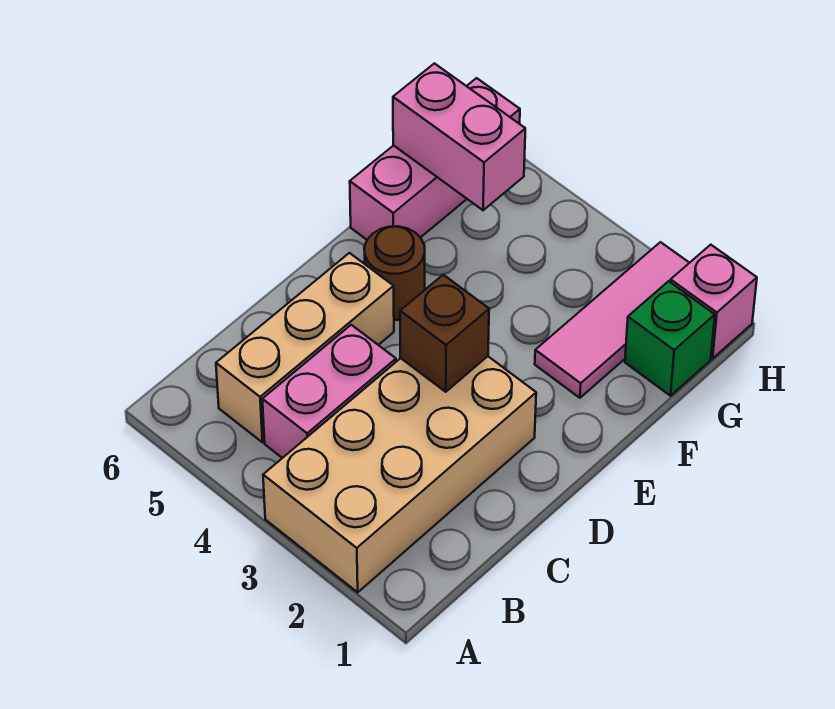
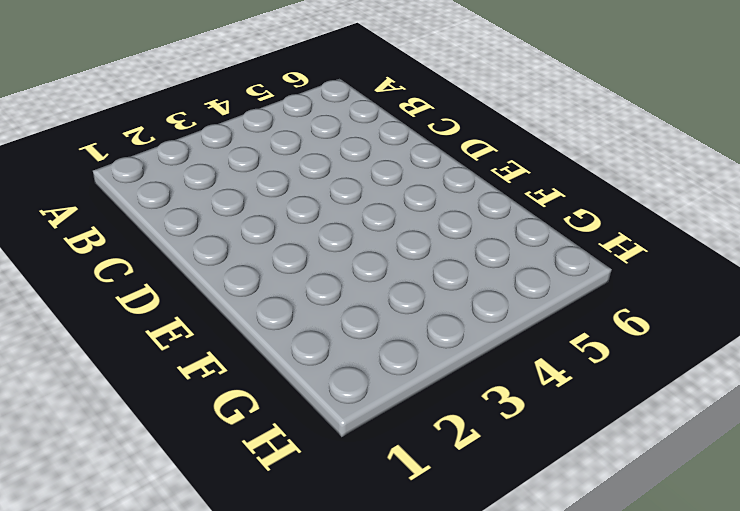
none -> tan brick A2:D3 level 1
none -> pink brick B4:C4 level 1

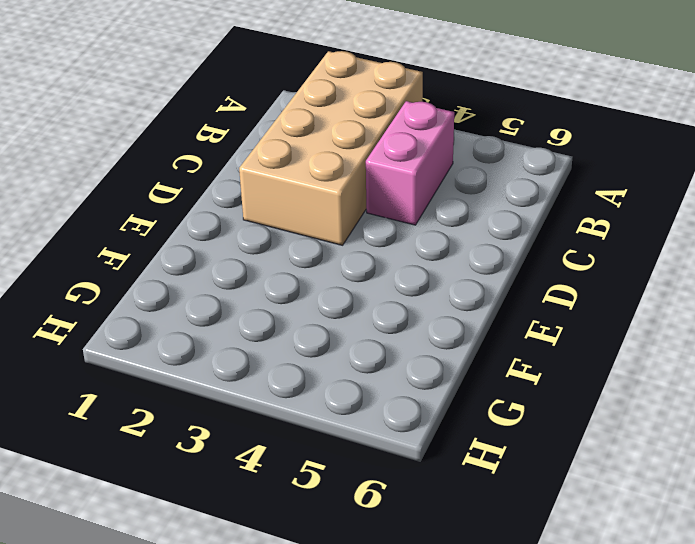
none -> tan brick B5:D5 level 1
none -> brown round brick E5 level 1

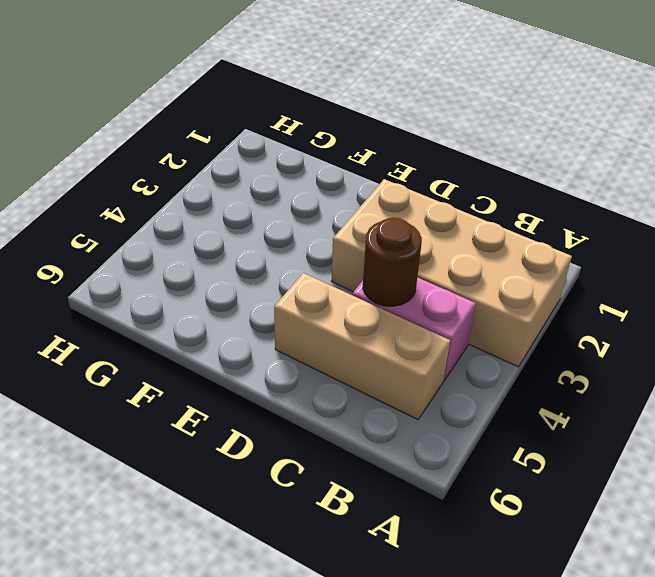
brown round brick C4 level 2 -> brown round brick E5 level 1
none -> pink tile F2:H2 level 1
none -> pink brick F6:H6 level 1

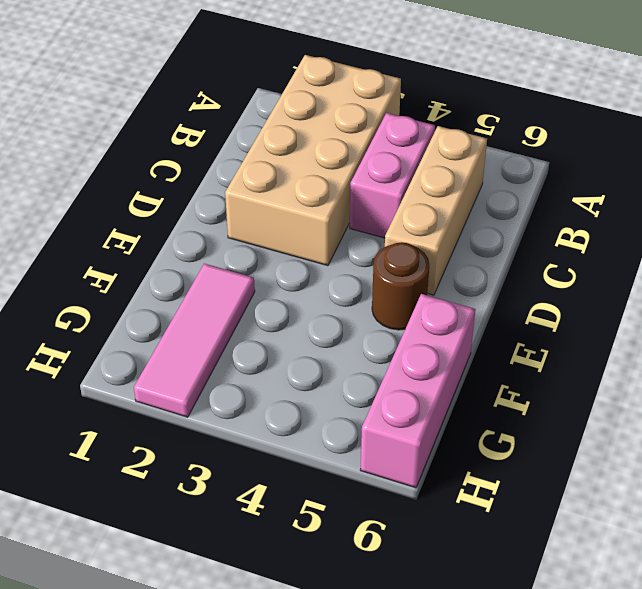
none -> green brick G1 level 1
none -> pink brick H1 level 1

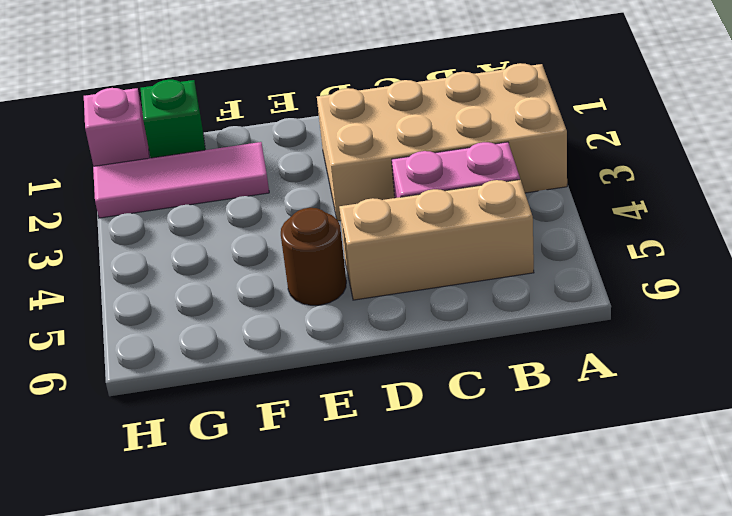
none -> pink brick F6:H6 level 1
none -> brown brick D3 level 2

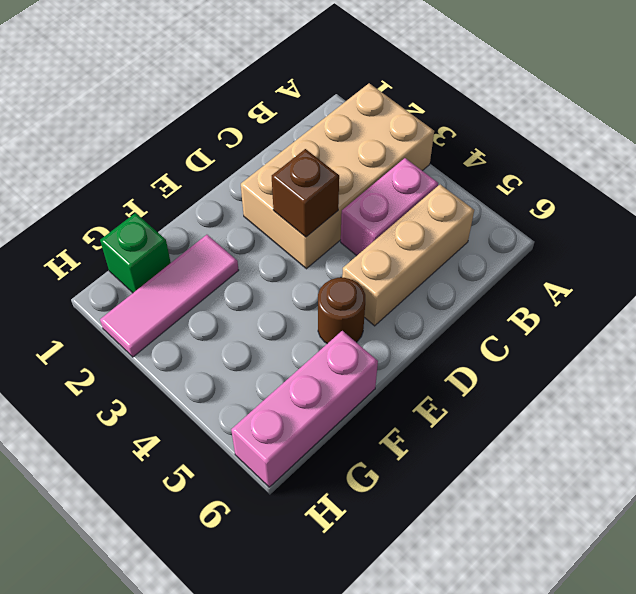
none -> pink brick H1 level 1
none -> pink brick G5:G6 level 2

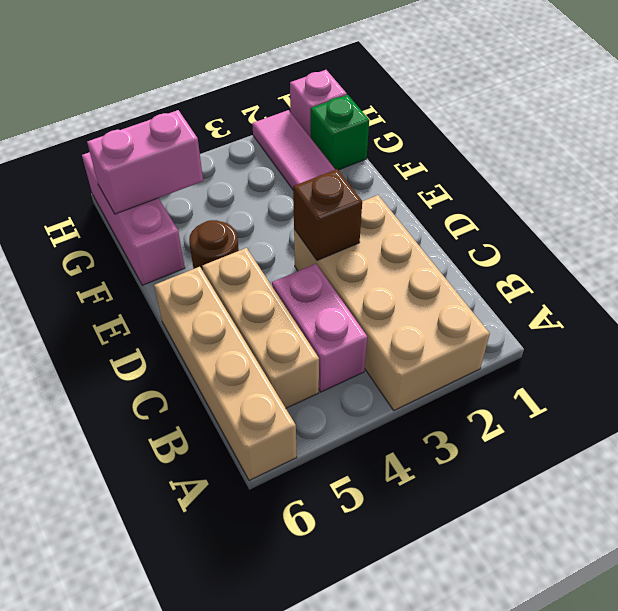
tan brick A6:D6 level 1 -> none

